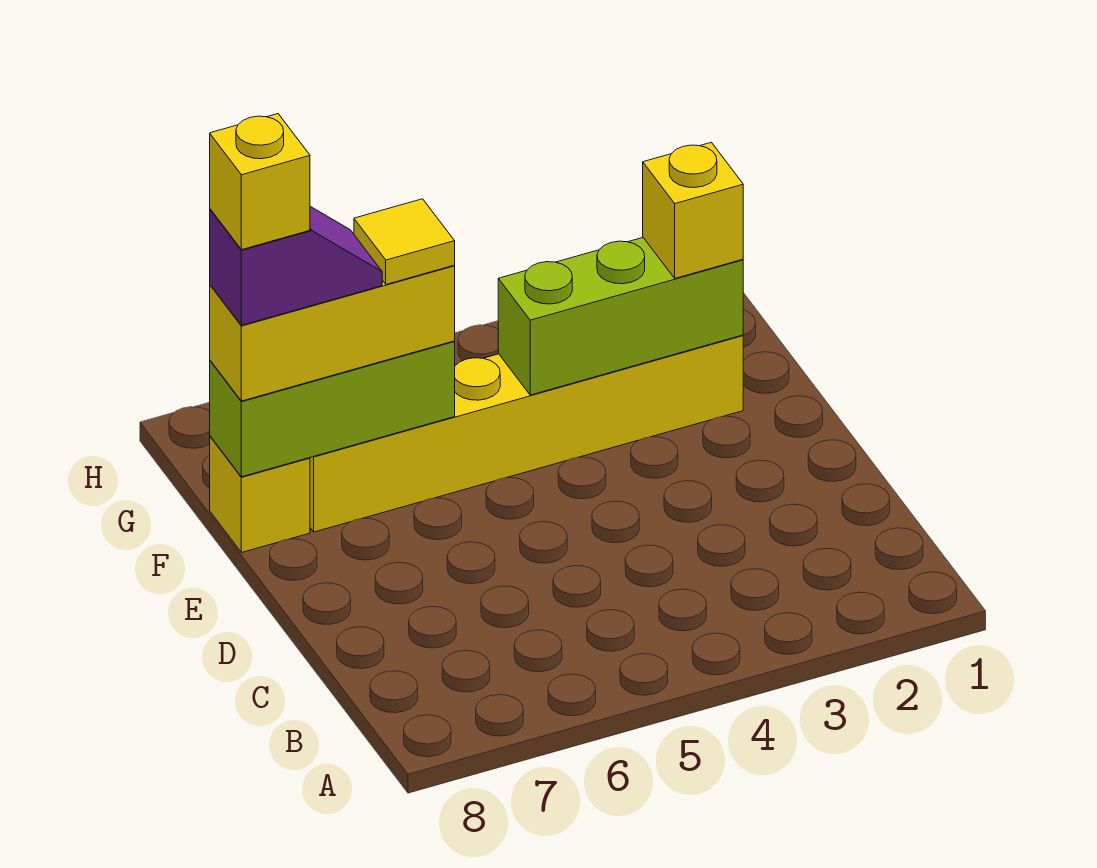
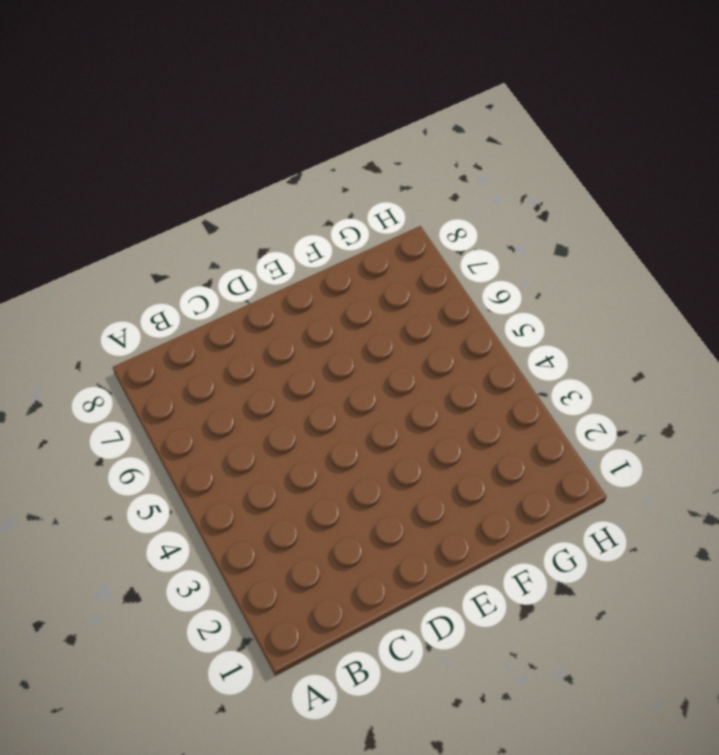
none -> yellow brick F2:F7 level 1
none -> yellow brick F8 level 1

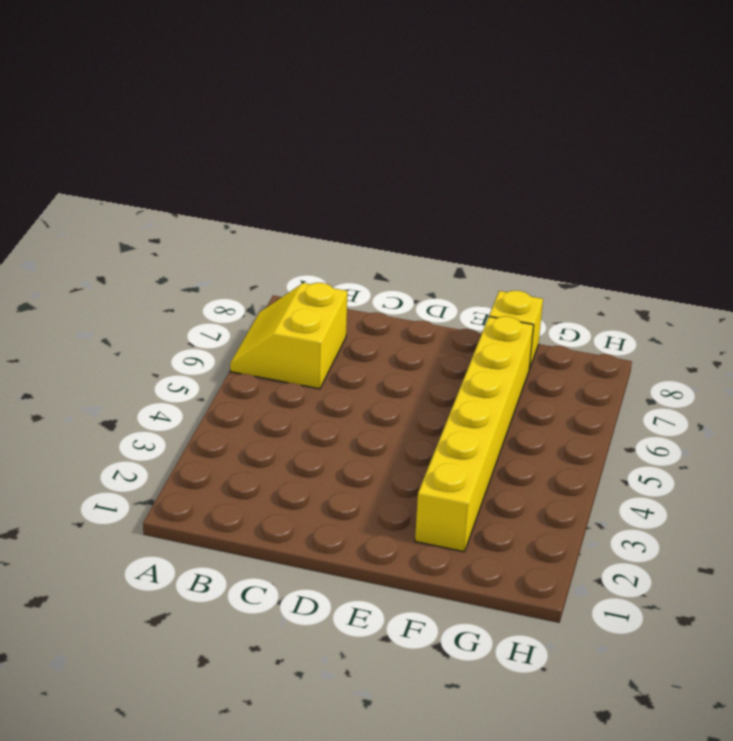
yellow slope A6:B7 level 1 top B -> none
none -> lime brick F2:F4 level 2
none -> lime brick F6:F8 level 2

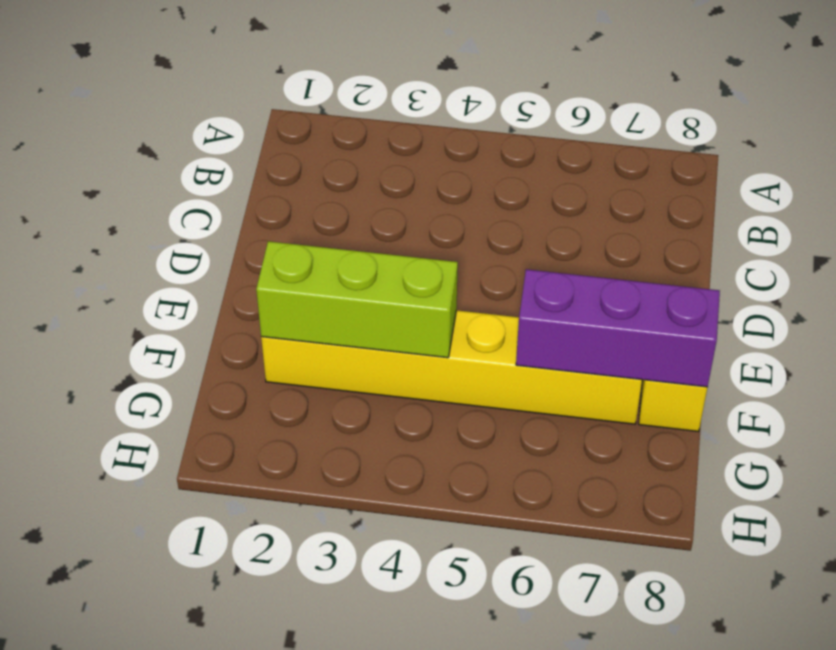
purple brick F6:F8 level 2 -> lime brick F6:F8 level 2
none -> yellow brick F2 level 3
none -> yellow brick F6:F8 level 3

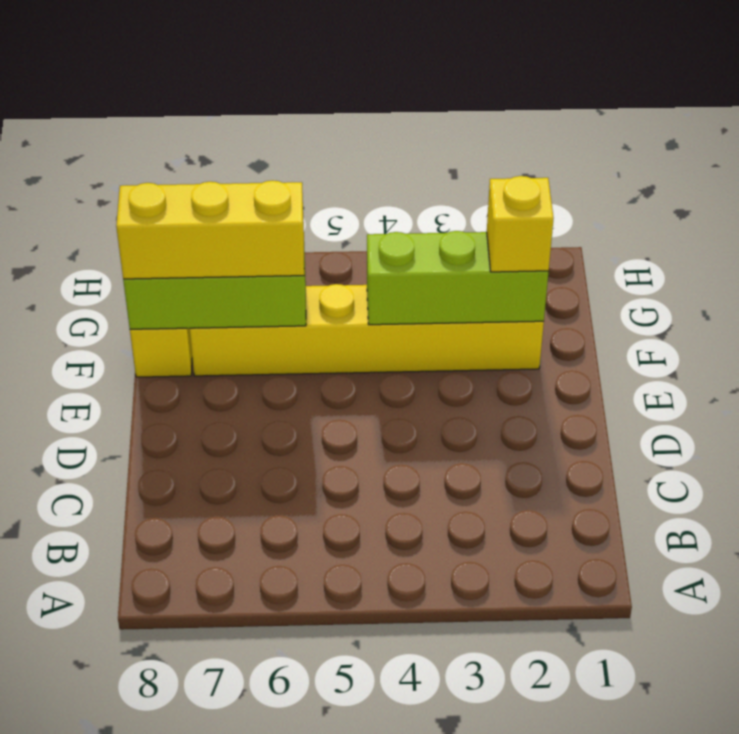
none -> yellow tile F6 level 4
none -> purple slope F7:F8 level 4 top 8

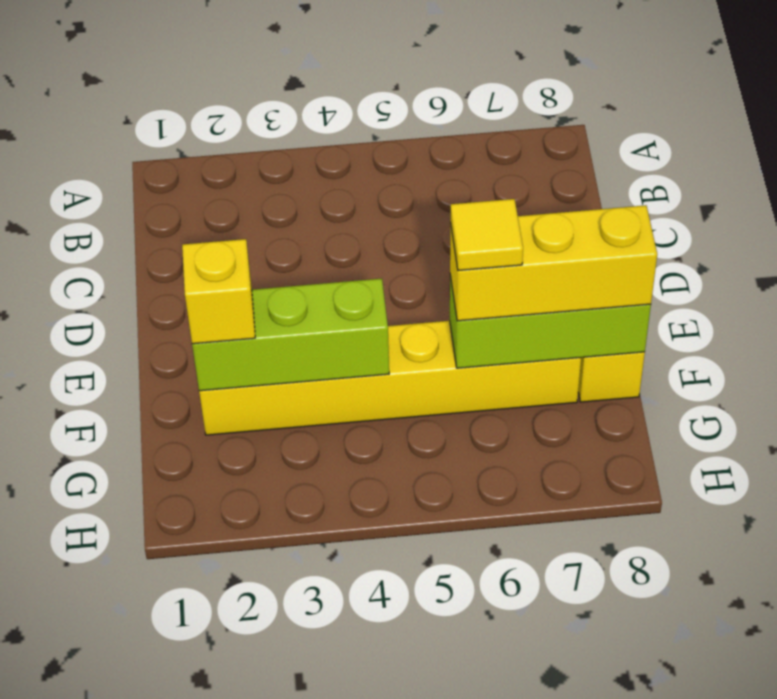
none -> purple slope F7:F8 level 4 top 8
none -> yellow brick F8 level 5

